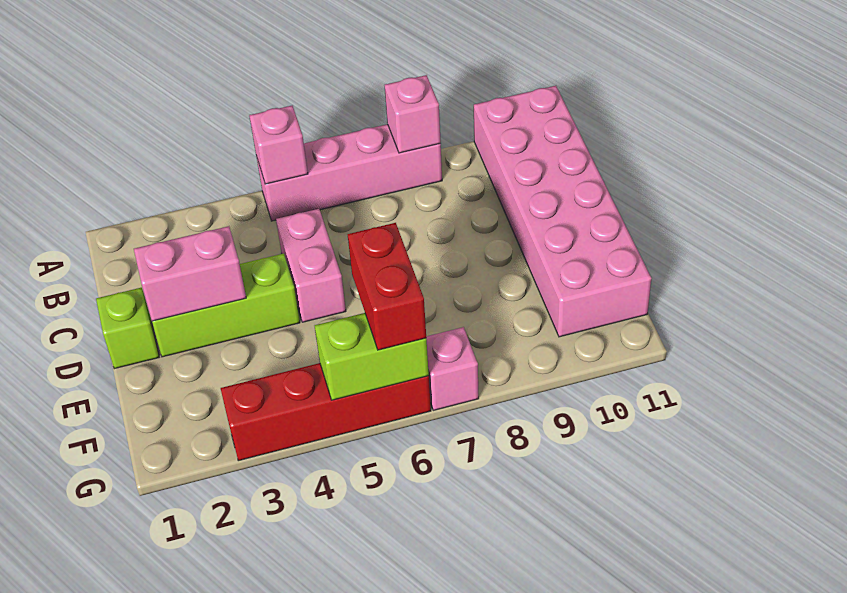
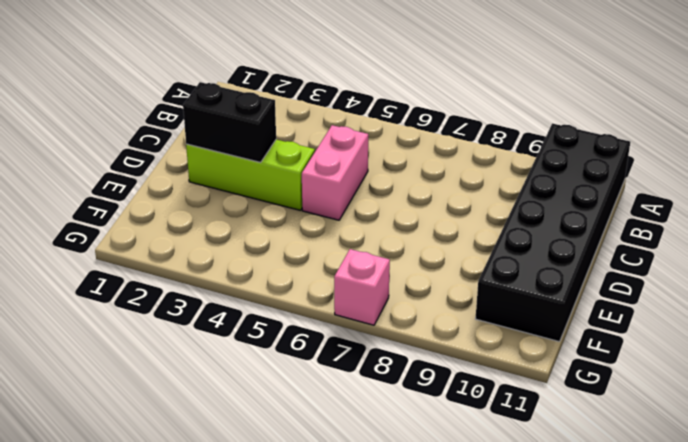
black brick A10:F11 level 1 -> pink brick A10:F11 level 1
black brick D2:D3 level 2 -> pink brick D2:D3 level 2
none -> pink brick A5:A8 level 1
none -> lime brick D1 level 1
none -> red brick G3:G6 level 1

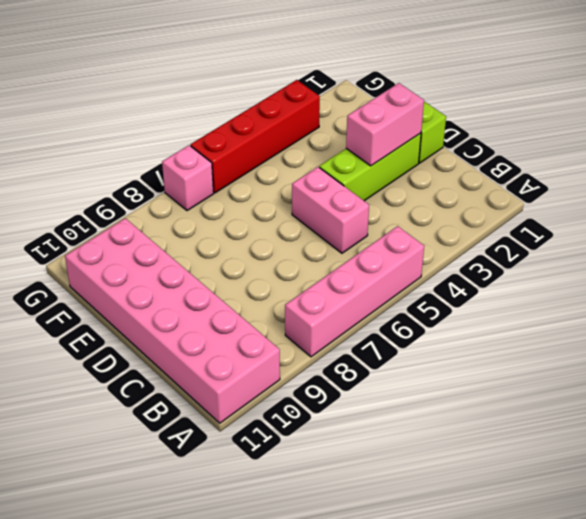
none -> pink brick A5 level 2
none -> pink brick A8 level 2
none -> lime brick G5:G6 level 2

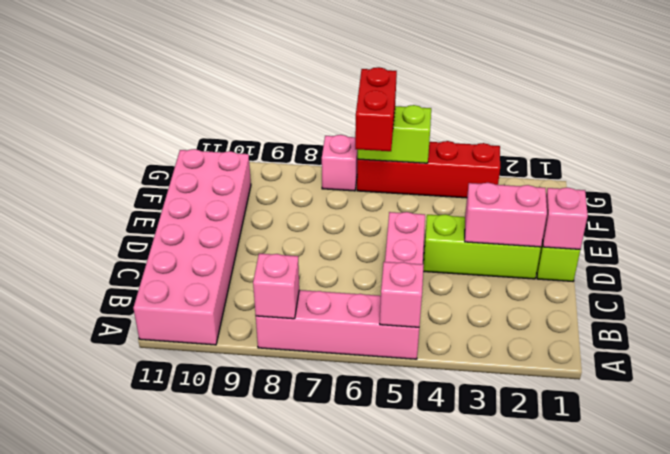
pink brick D1 level 2 -> none

